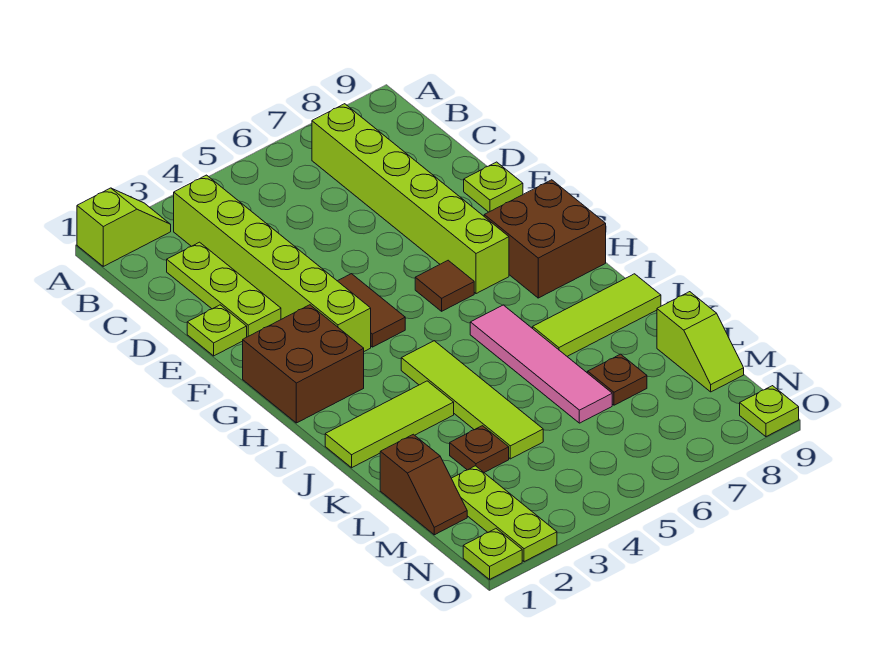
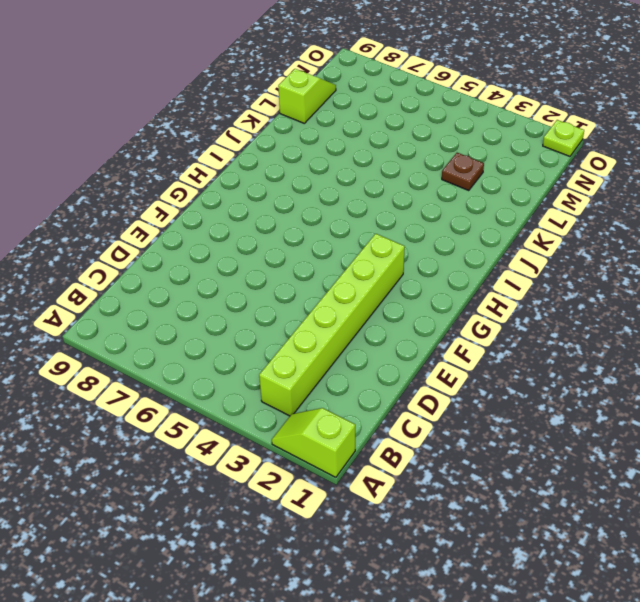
none -> lime brick B7:G7 level 1
none -> lime plate C2:E2 level 1
none -> lime plate E1 level 1

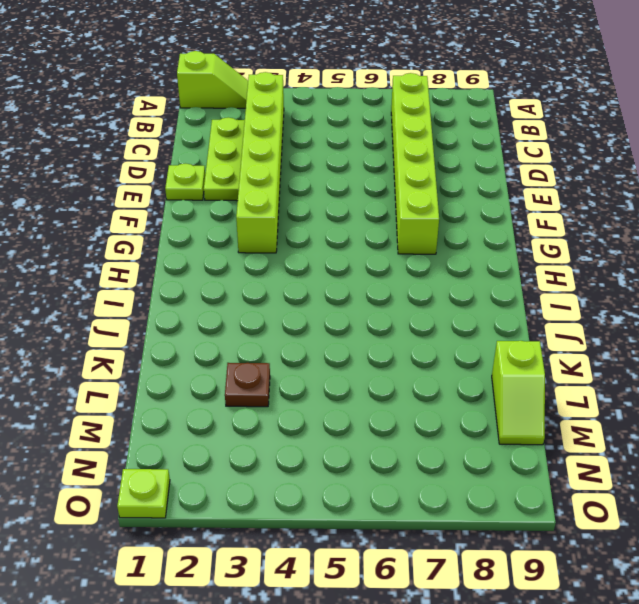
none -> lime plate E9 level 1
none -> brown tile F4:G4 level 1
none -> brown brick G1:H2 level 1

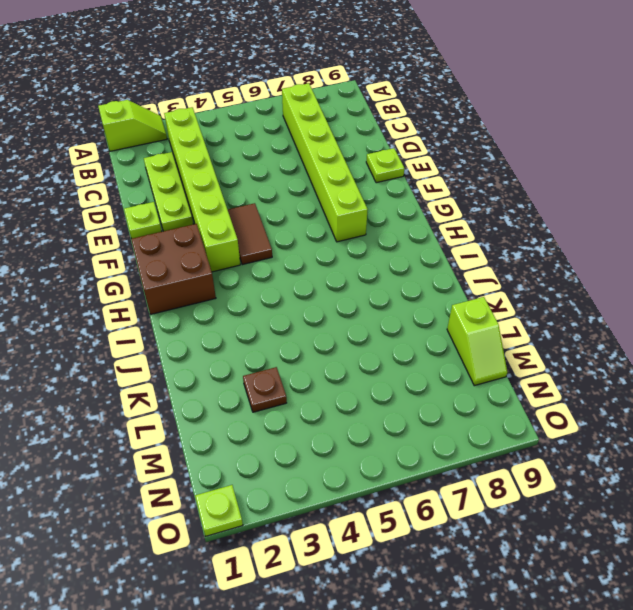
none -> brown tile G6 level 1
none -> brown brick G8:H9 level 1
none -> lime tile I4:L4 level 1

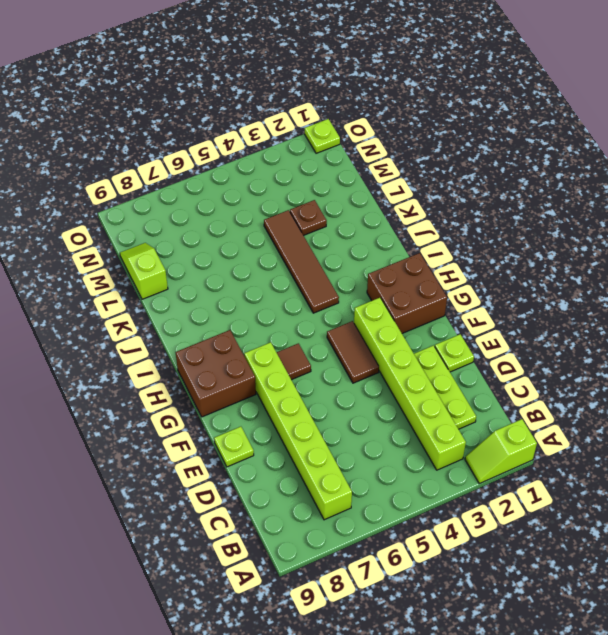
brown tile I4:L4 level 1 -> lime tile I4:L4 level 1
none -> pink tile I6:L6 level 1
none -> lime tile J1:J3 level 1
none -> lime tile J7:J9 level 1

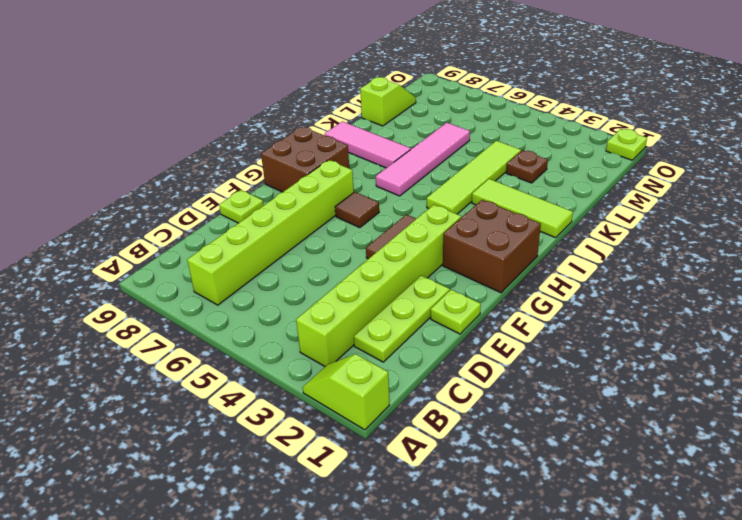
pink tile J7:J9 level 1 -> lime tile J7:J9 level 1
none -> brown slope L1:M1 level 1 top L
none -> brown plate L7 level 1
none -> lime plate M2:O2 level 1

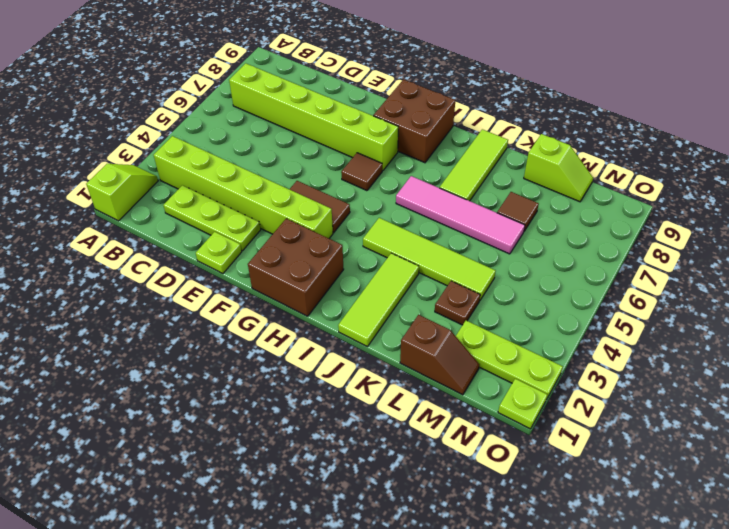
brown tile L7 level 1 -> brown plate L7 level 1
none -> lime plate E9 level 1
none -> lime plate O9 level 1

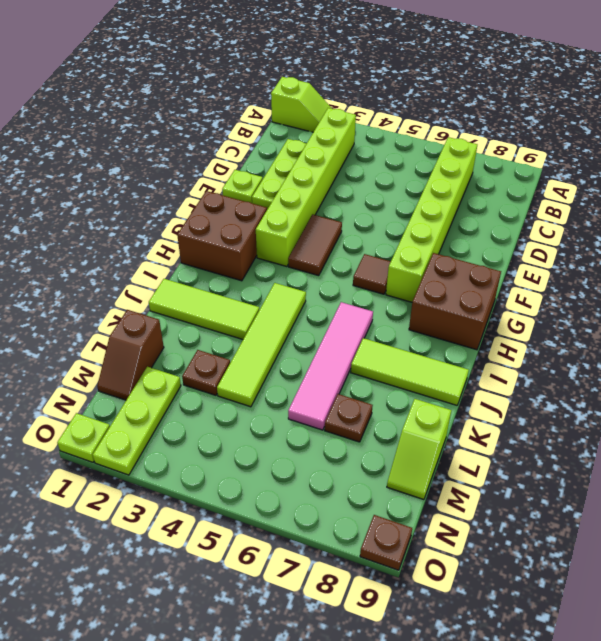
brown plate O9 level 1 -> lime plate O9 level 1
none -> lime plate E9 level 1

